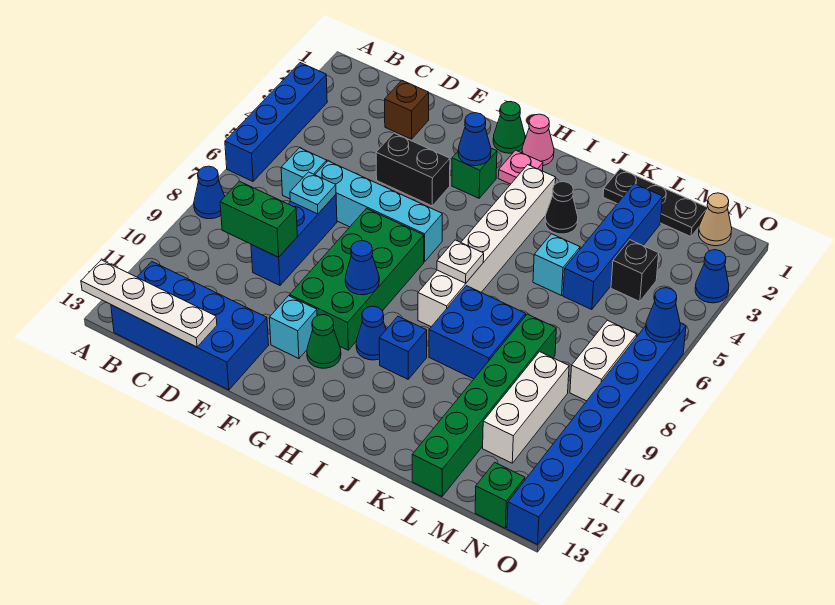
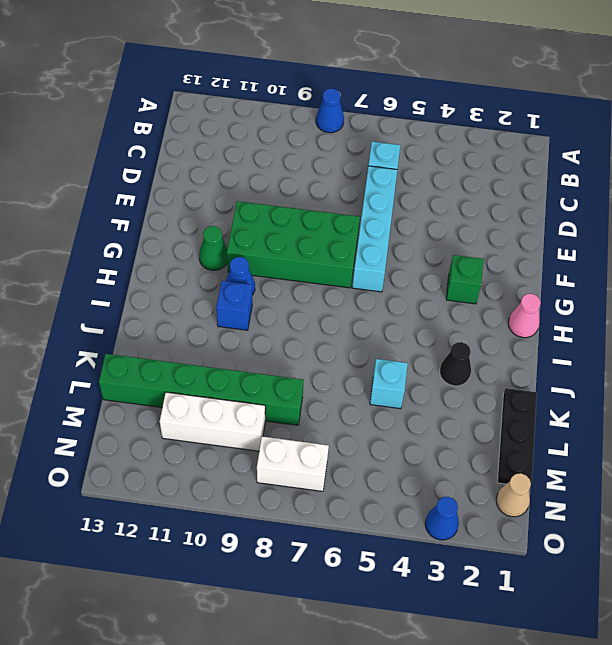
none -> blue brick A3:A6 level 1
none -> blue brick B12:E13 level 1
none -> brown brick D2 level 1
none -> blue brick D7:D9 level 1

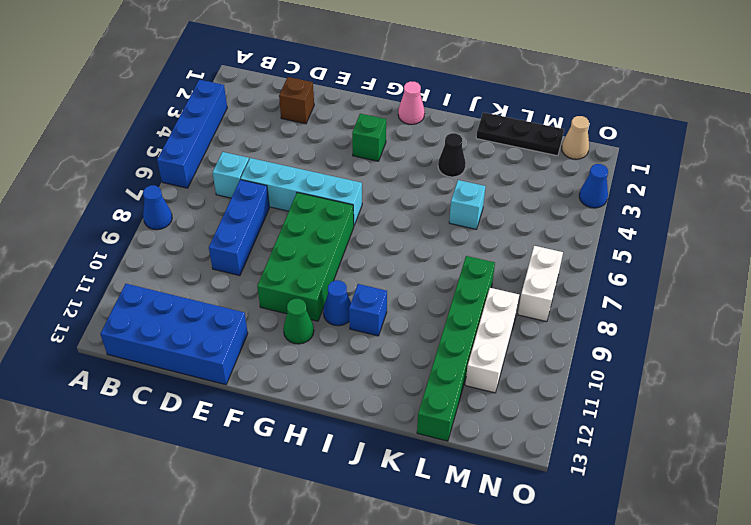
none -> black brick E4:F4 level 1
none -> cyan brick F11 level 1
none -> green cone G1 level 1
none -> pink plate H2 level 1

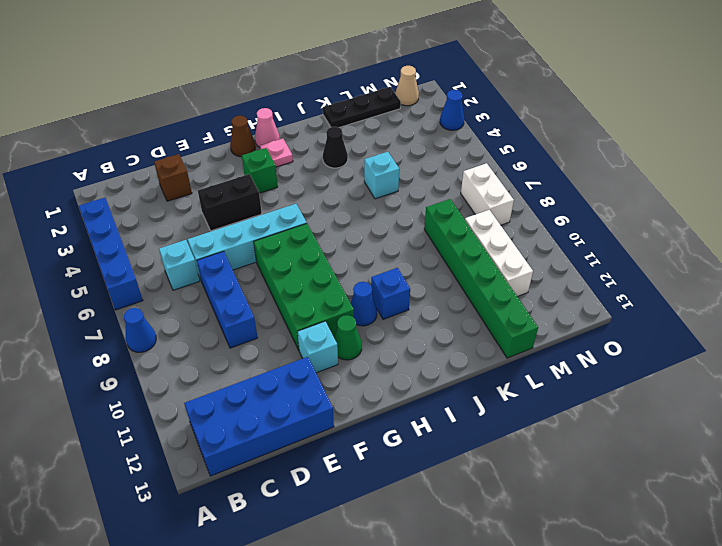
brown cone G1 level 1 -> green cone G1 level 1
none -> white brick I3:I8 level 1
none -> blue brick J8:K9 level 1
none -> blue brick L2:L5 level 1
none -> black brick M4 level 1

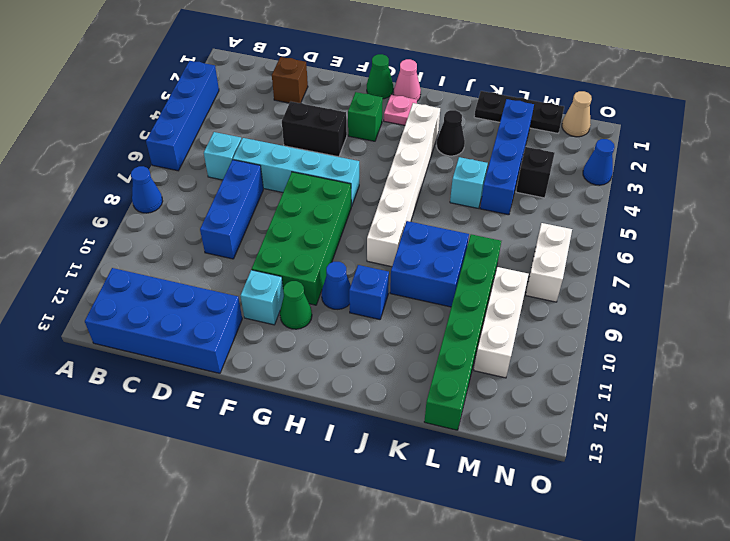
none -> green brick N13 level 1
none -> blue brick O6:O13 level 1
none -> white plate A13:D13 level 2
none -> green brick C9:D9 level 2

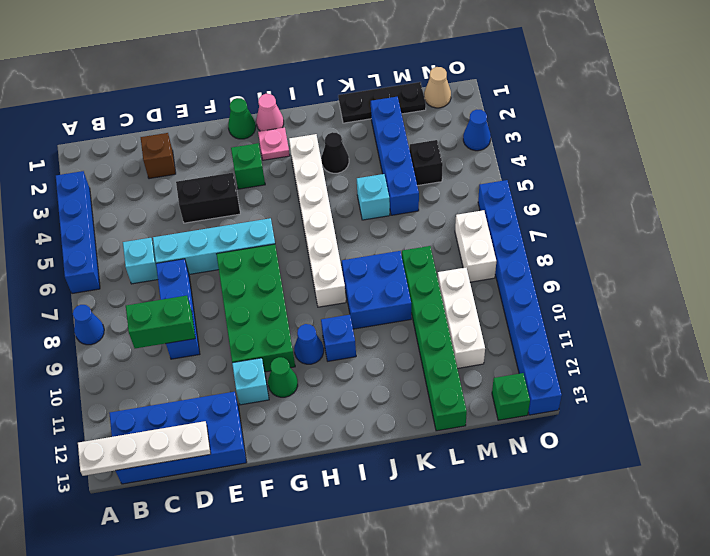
none -> cyan plate D7 level 2
none -> blue cone G3 level 2
none -> blue cone G9 level 2
none -> white plate I7 level 2

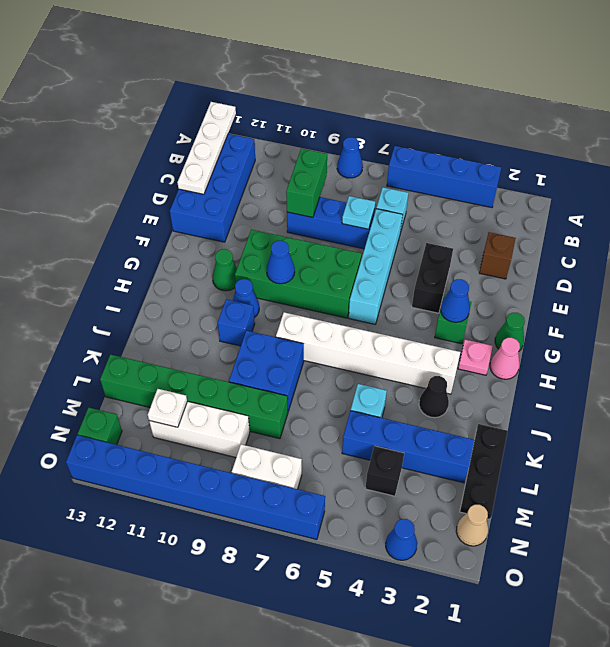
white plate M11 level 2 -> white plate I7 level 2
none -> cyan brick F11 level 1
none -> blue cone O6 level 2

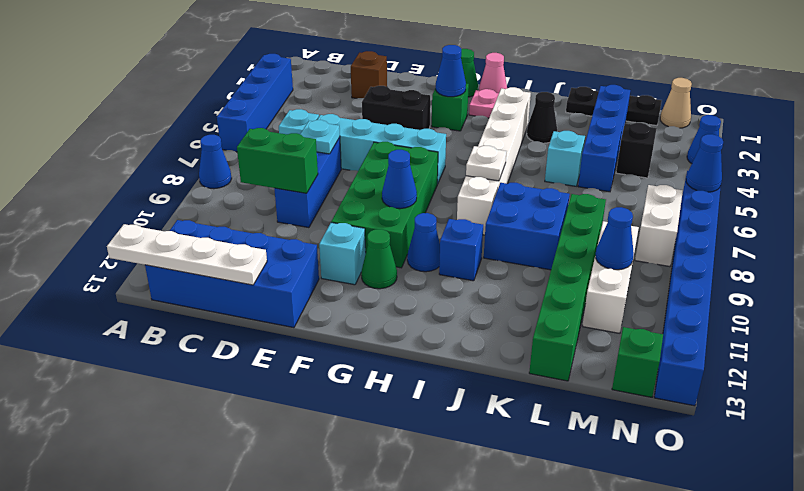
blue cone M10 level 2 -> none

